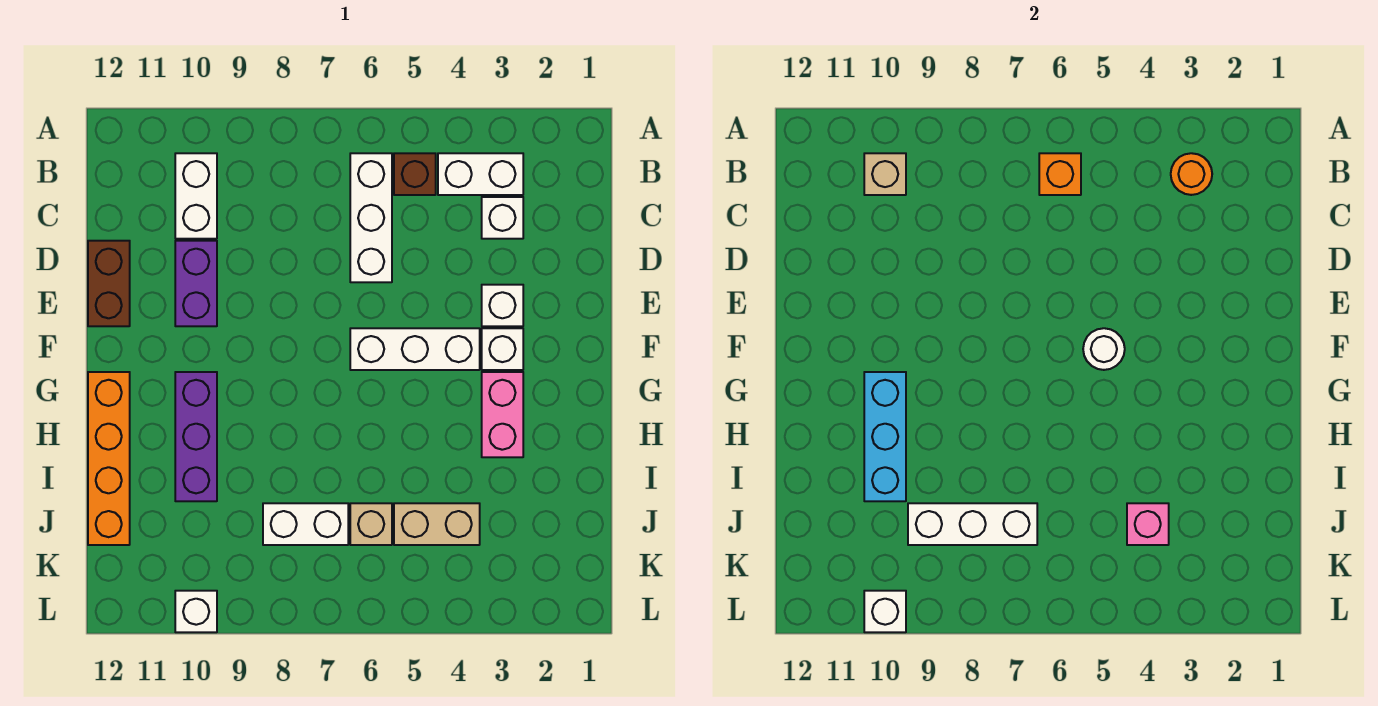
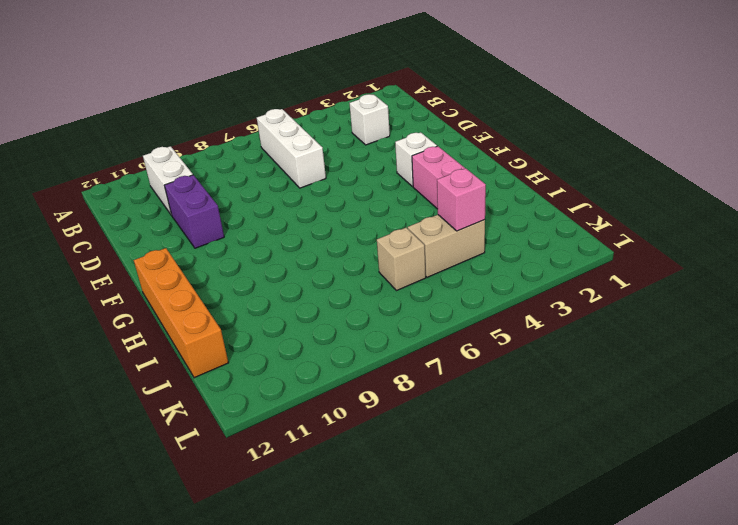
none -> white brick B3:B4 level 1
none -> brown brick B5 level 1
none -> brown brick D12:E12 level 1

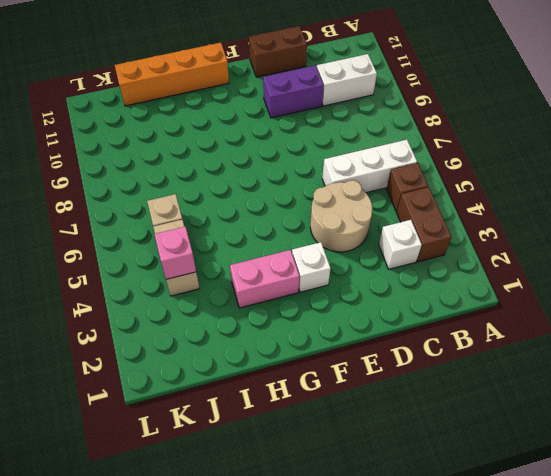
brown brick B3:B4 level 1 -> white brick B3:B4 level 1
tan round brick D4:E5 level 1 -> none
none -> white brick E3 level 1
none -> white brick F4:F6 level 1
none -> purple brick G10:I10 level 1

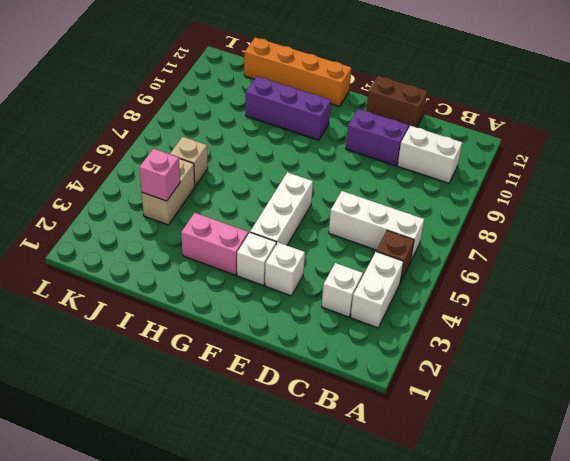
none -> white brick J7:J8 level 1
none -> white brick L10 level 1
none -> orange round brick B3 level 2

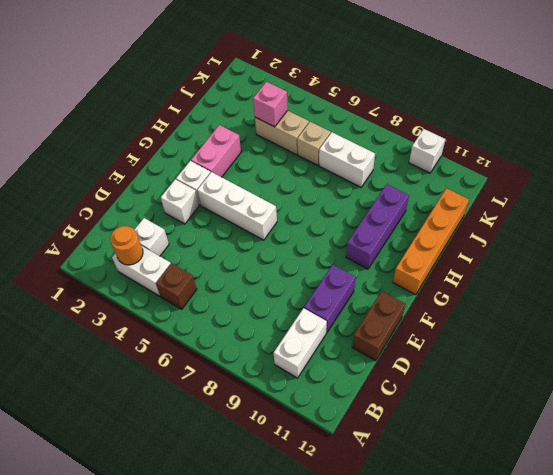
none -> white brick B6:D6 level 1
none -> orange brick B6 level 2
none -> tan brick B10 level 2

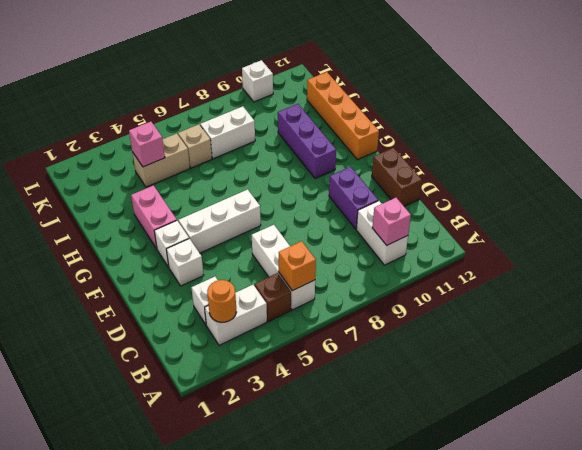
pink brick B10 level 2 -> tan brick B10 level 2
none -> white round brick F5 level 2
none -> cyan brick G10:I10 level 2
none -> white brick J7:J9 level 2

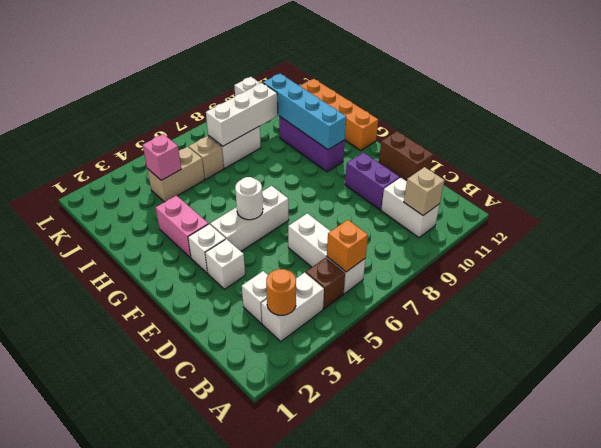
cyan brick G10:J10 level 2 -> cyan brick G10:I10 level 2
none -> white brick L10 level 2

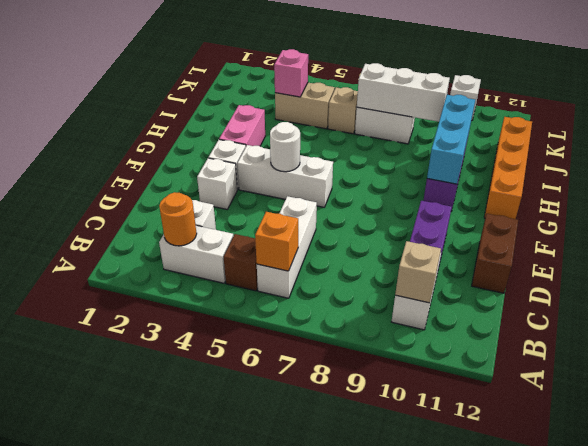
none -> white brick L10 level 2

